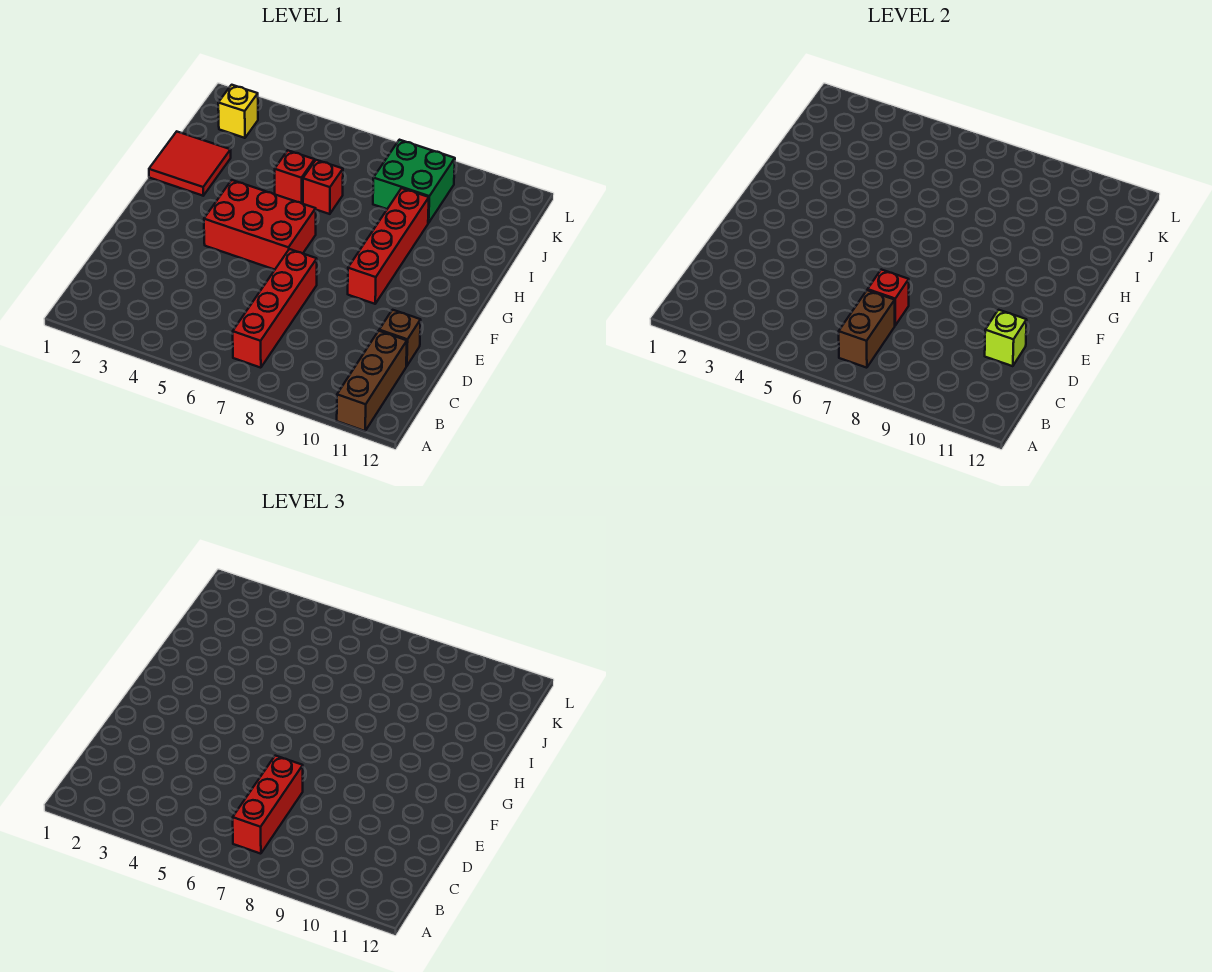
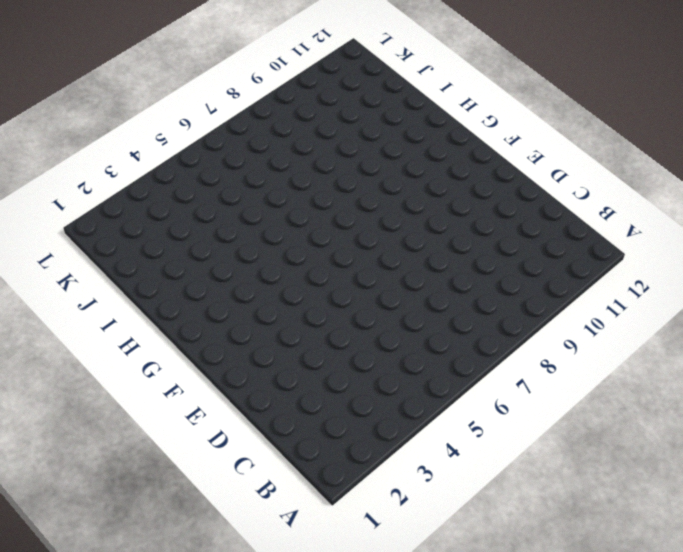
none -> brown brick A11:C11 level 1
none -> red brick B7:E7 level 1
none -> brown brick D11 level 1

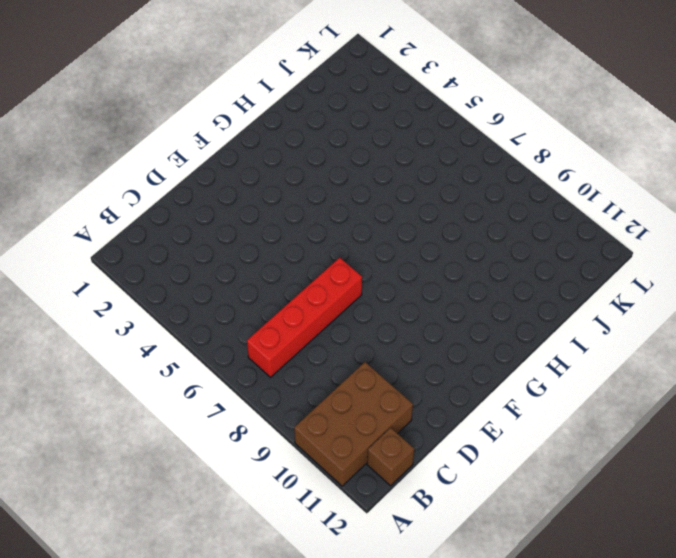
brown brick A10:C11 level 1 -> brown brick A11:C11 level 1
brown brick B12 level 1 -> brown brick D11 level 1
none -> red brick F4:G6 level 1
none -> red brick F9:I9 level 1
none -> red tile H1:I2 level 1

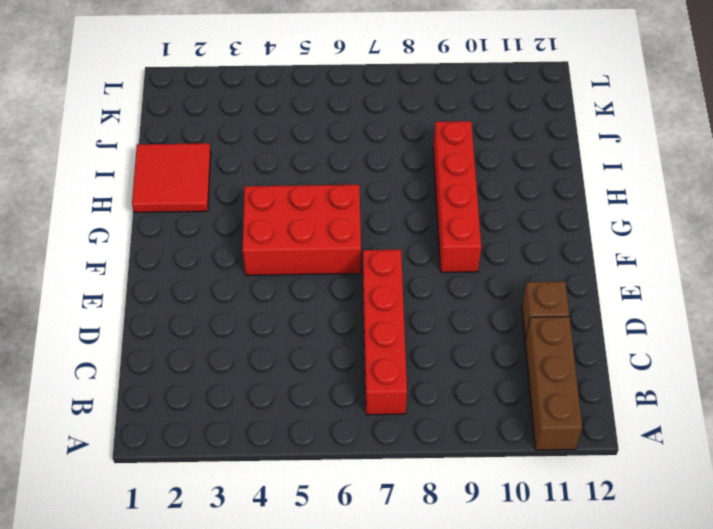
none -> red brick I5 level 1
none -> red brick I6 level 1
none -> green brick J8:K9 level 1

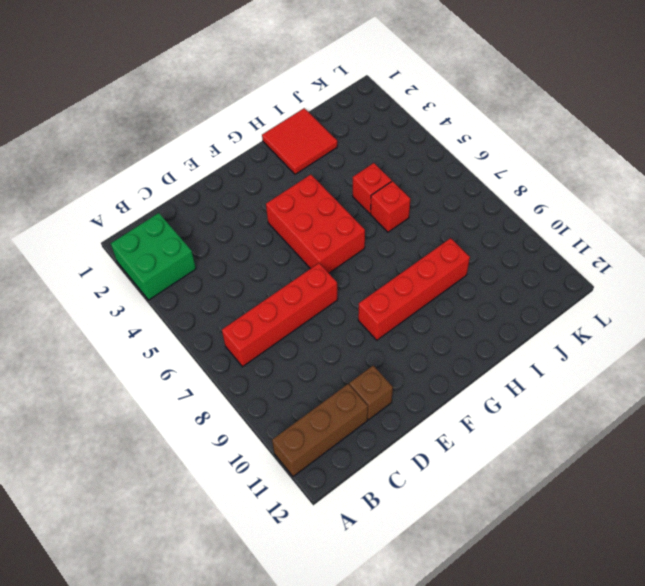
green brick A2:B3 level 1 -> green brick J8:K9 level 1
none -> yellow brick K2 level 1
none -> brown brick B7:C7 level 2
none -> red brick D7 level 2

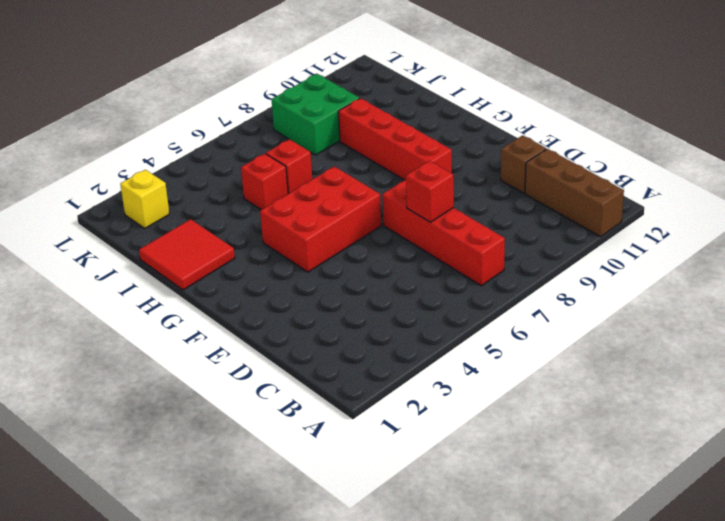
none -> brown brick B7:C7 level 2
none -> lime brick D11 level 2
none -> red brick B7:D7 level 3

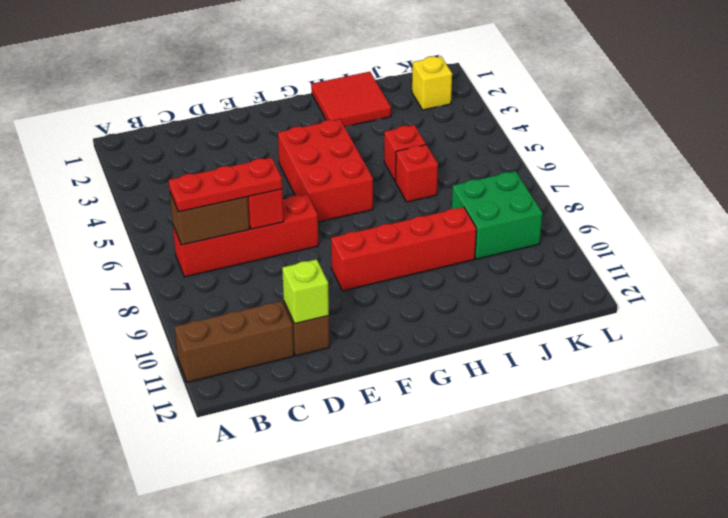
red plate B7:D7 level 3 -> red brick B7:D7 level 3

